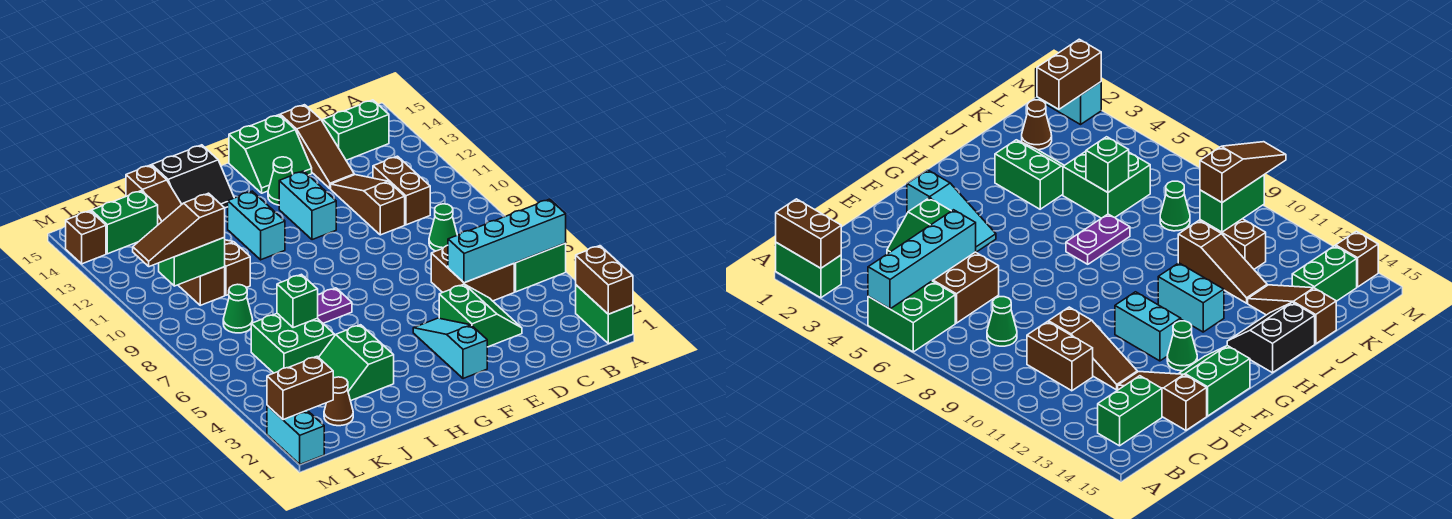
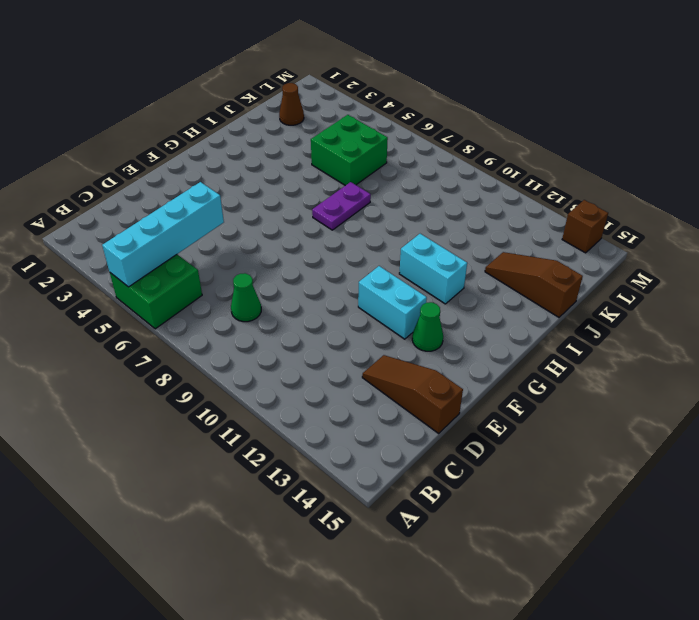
none -> green brick A1:A2 level 1
none -> green brick B14:C14 level 1
none -> brown brick C5:D6 level 1
none -> brown brick C10:C11 level 1

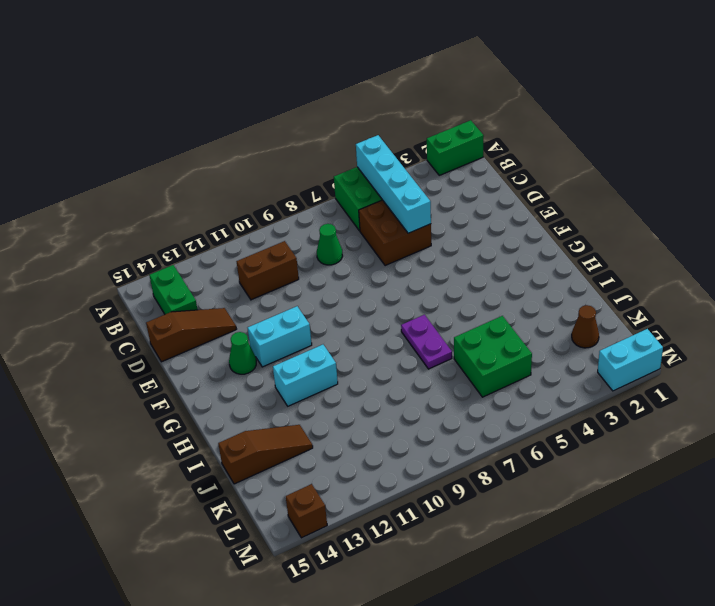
none -> green slope D3:E4 level 1 top E
none -> brown slope D10:D12 level 1 top 10
none -> green slope E14:F15 level 1 top 15
none -> cyan slope F2:F4 level 1 top 2

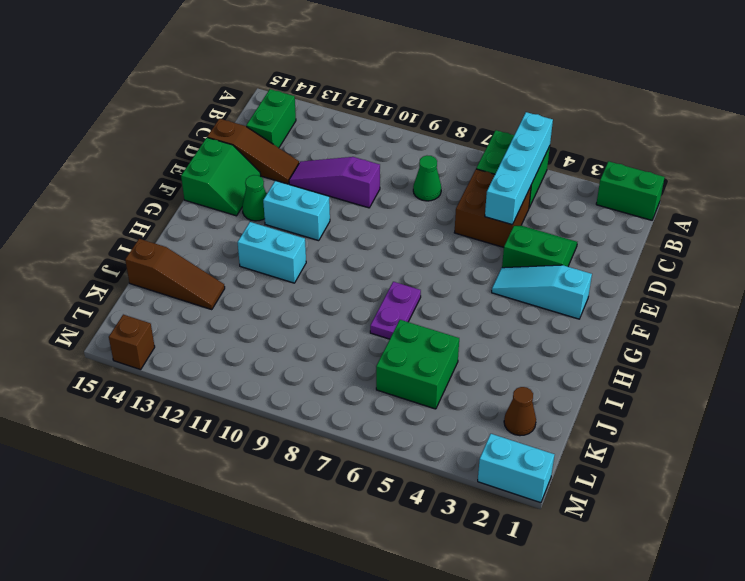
purple slope D10:D12 level 1 top 10 -> brown slope D10:D12 level 1 top 10
none -> brown brick C10:C11 level 1
none -> black slope H14:I15 level 1 top 15
none -> green slope I3:J4 level 1 top I
none -> brown slope J10:J12 level 1 top 10

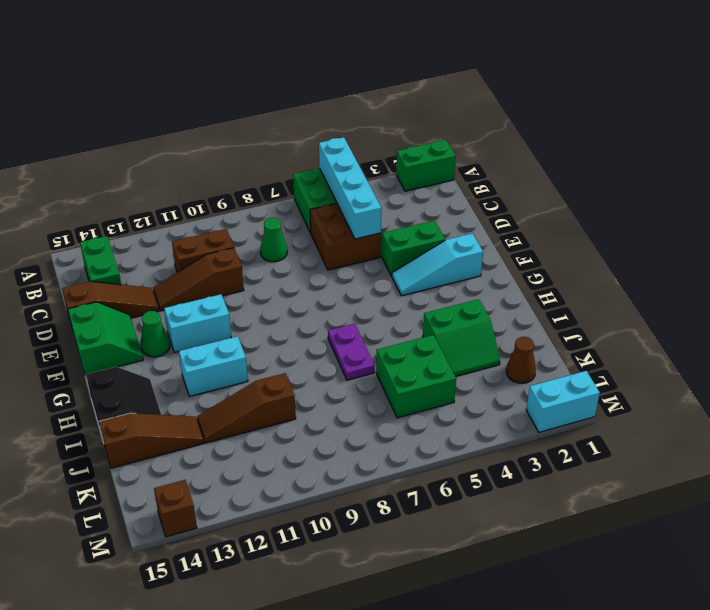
none -> green cone K8 level 1
none -> brown brick K10:K11 level 1
none -> green brick K14:L14 level 1
none -> brown brick A1:A2 level 2

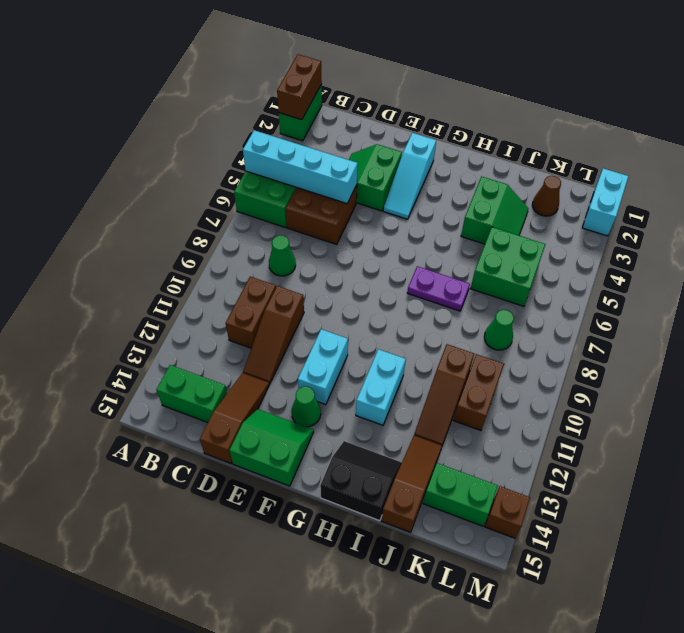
none -> green brick J6 level 2
none -> green brick K10:L10 level 2
none -> brown brick L2:M2 level 2
none -> brown slope K10:M10 level 3 top K

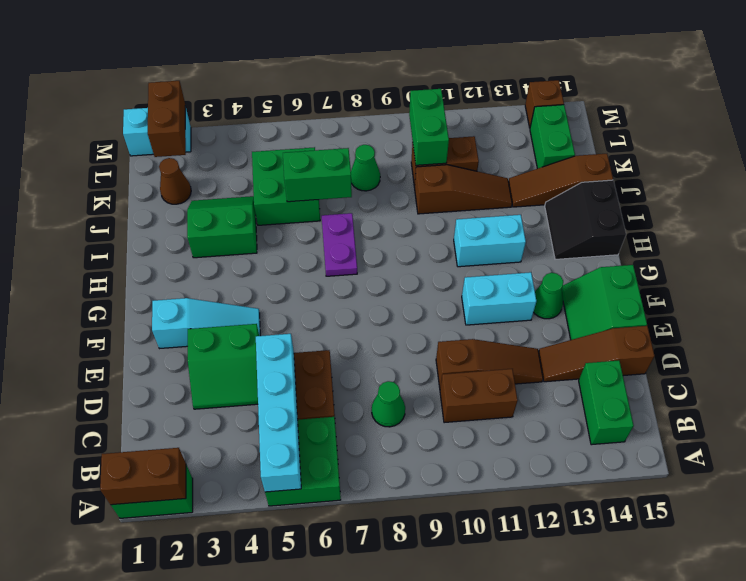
green brick J6:J7 level 2 -> green brick J6 level 2
none -> brown slope K10:M10 level 3 top K

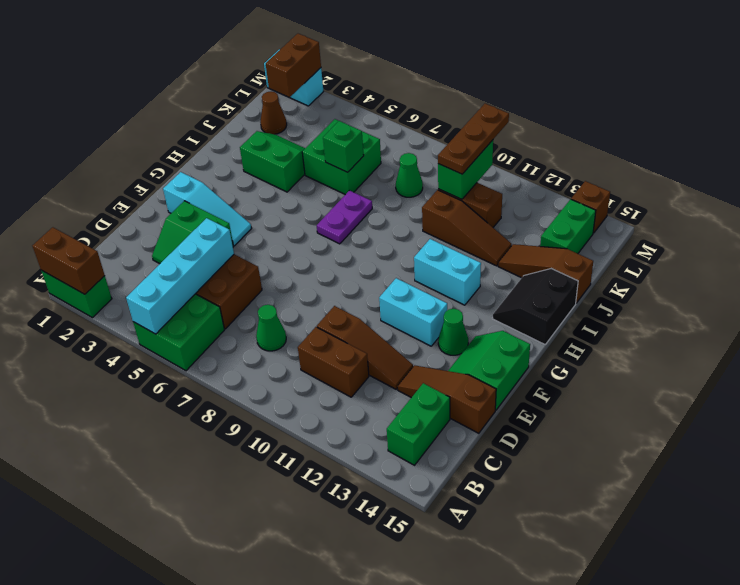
brown plate K10:M10 level 3 -> brown slope K10:M10 level 3 top K

